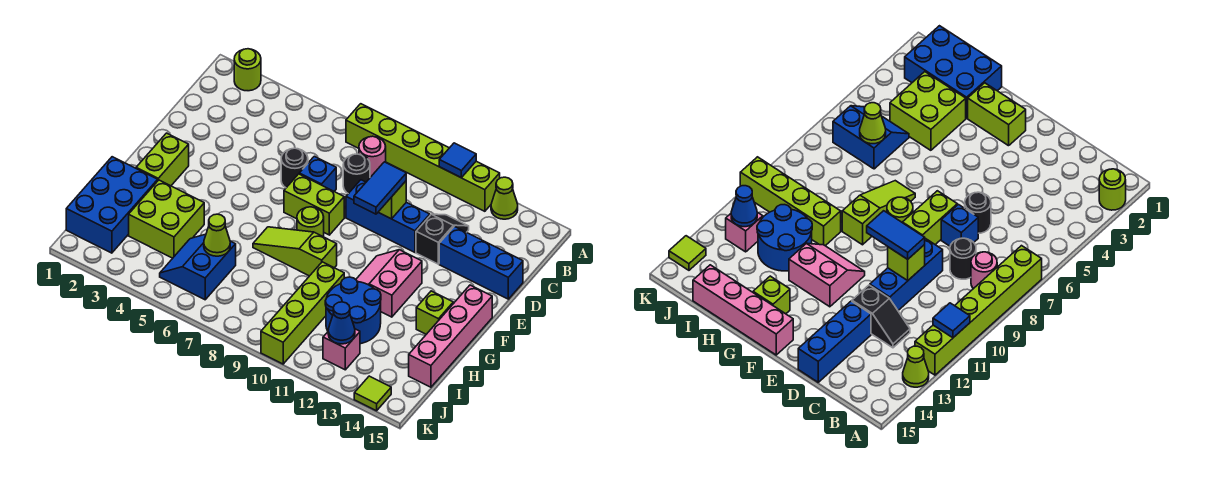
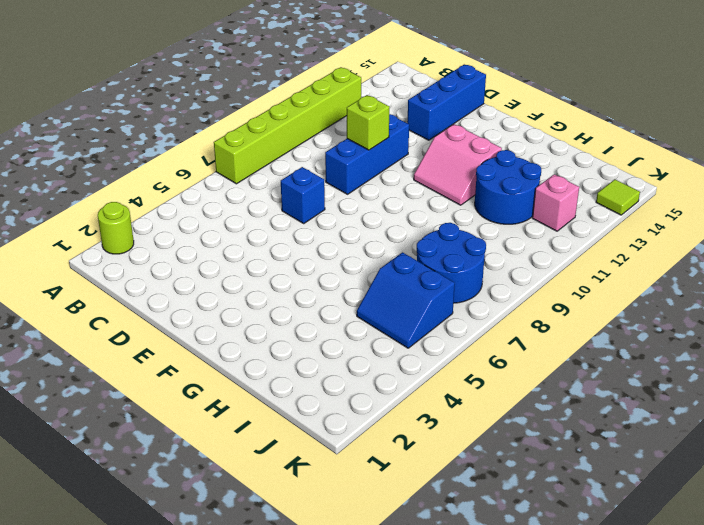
blue round brick I7:J8 level 1 -> none
none -> lime cone A13 level 1
none -> pink round brick B8 level 1
none -> black round brick C8 level 1

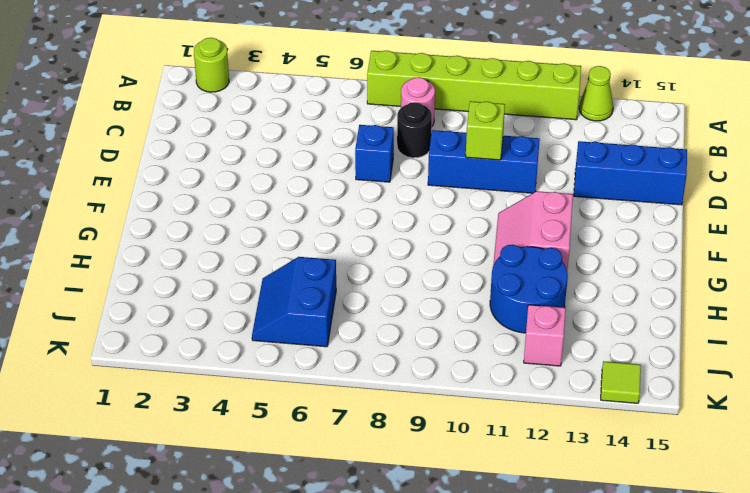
none -> black slope C12:D12 level 1 top D
none -> black round brick D6 level 1
none -> lime brick E7:E8 level 1

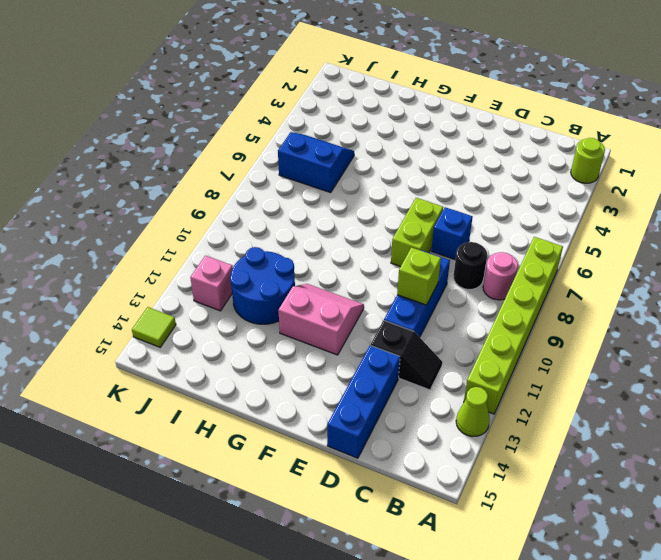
none -> black round brick D6 level 1
none -> lime brick F2:G2 level 1
none -> lime round brick F8 level 1

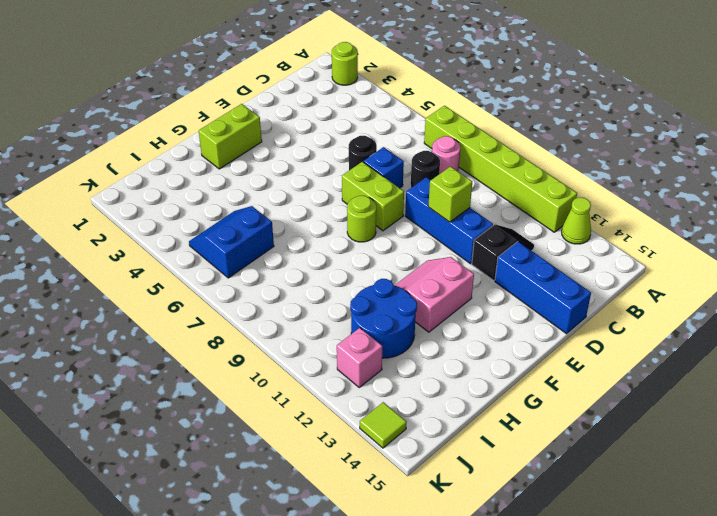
none -> pink brick F15:I15 level 1
none -> lime slope G7:G9 level 1 top 9
none -> lime brick G14 level 1

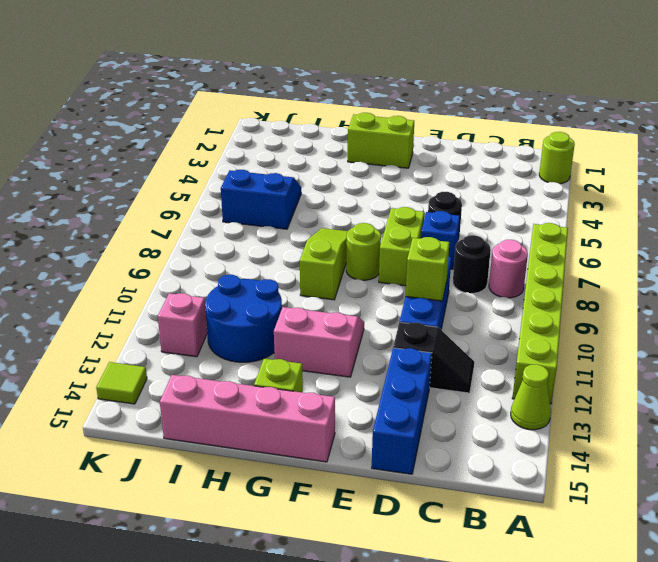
none -> blue brick H1:J2 level 1
none -> lime brick H3:I4 level 1
none -> lime brick H10:K10 level 1

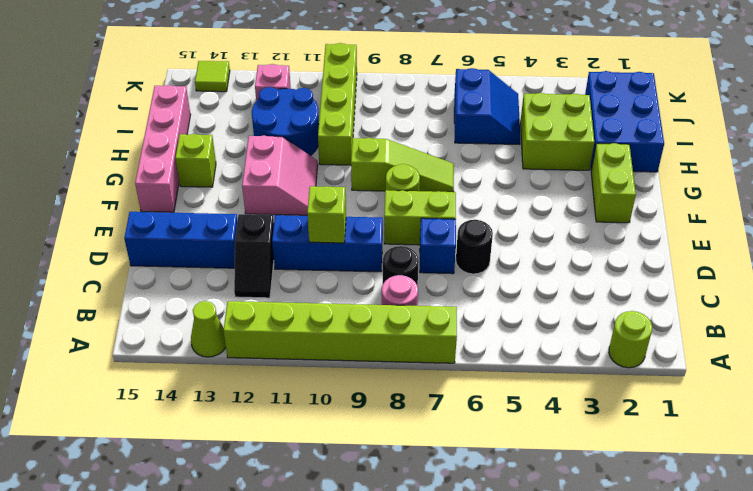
none -> blue tile A11 level 2
none -> lime cone I6 level 2
none -> blue cone J12 level 2

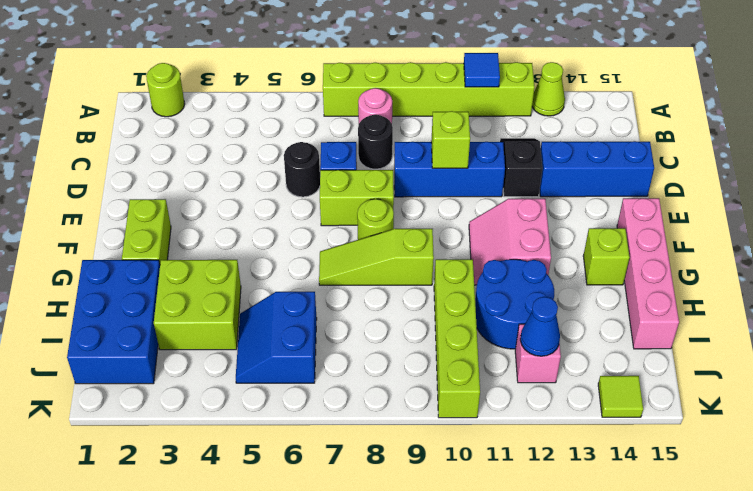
none -> lime cone I6 level 2
none -> blue tile D10:E10 level 3

